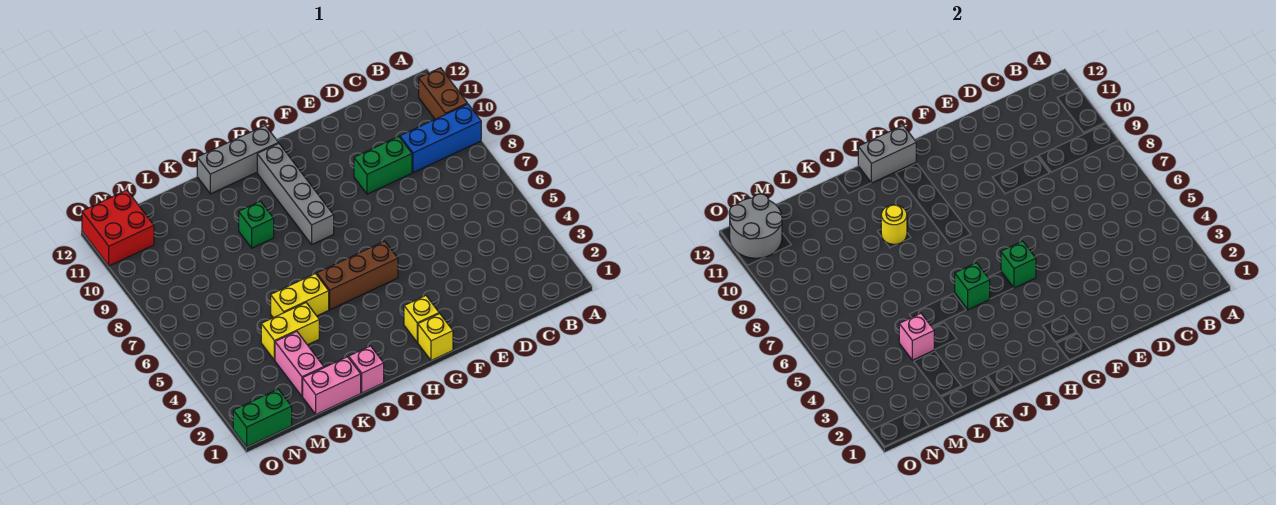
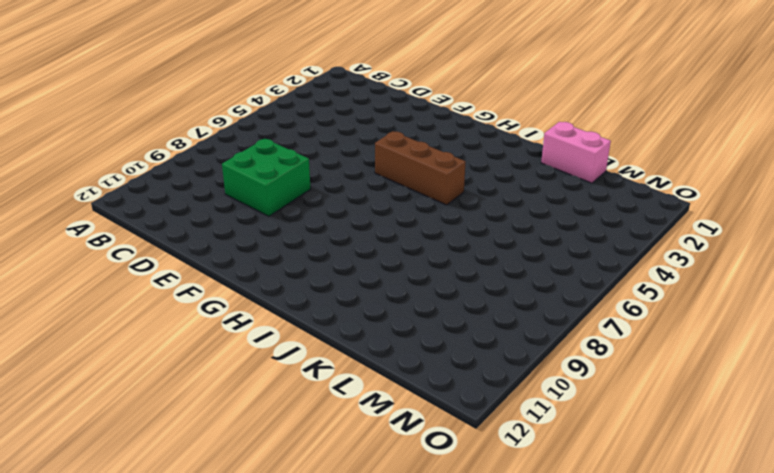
green brick D8:E9 level 1 -> green brick D9:E9 level 1
none -> blue brick A9:C9 level 1
none -> brown brick A10:A11 level 1
none -> yellow brick G1 level 1

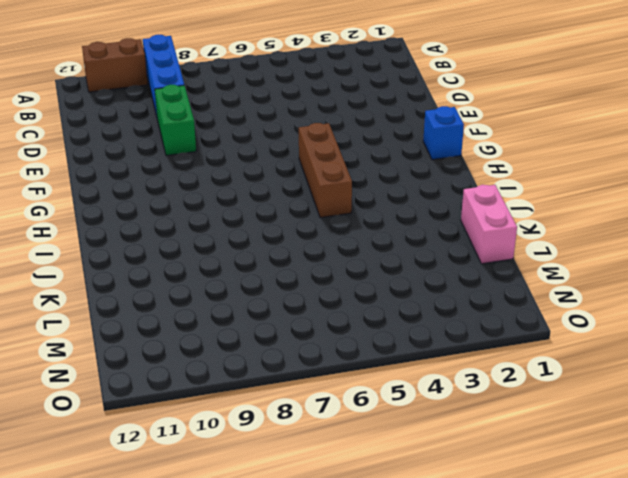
blue brick G1 level 1 -> yellow brick G1 level 1
none -> yellow brick G2 level 1
none -> grey brick H8:H11 level 1
none -> grey brick H12:J12 level 1

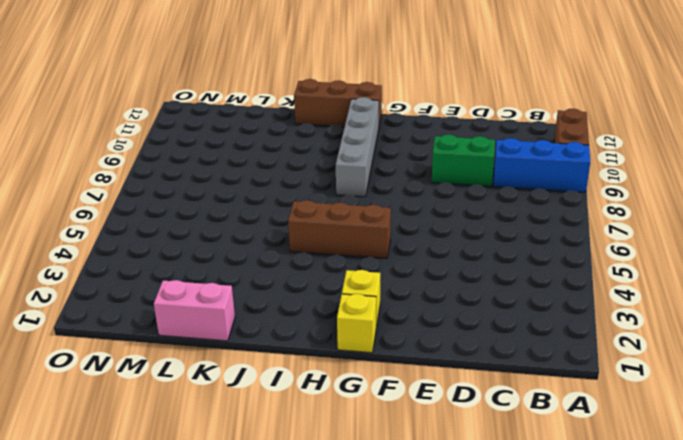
brown brick H12:J12 level 1 -> grey brick H12:J12 level 1
none -> pink brick J1 level 1
none -> yellow brick J5:K5 level 1
none -> green brick J9 level 1

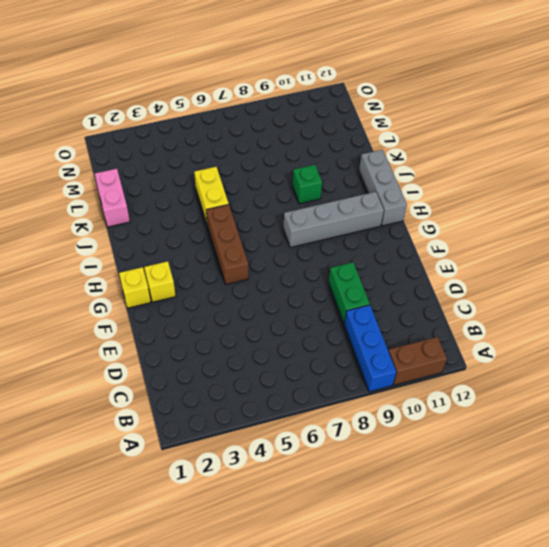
none -> pink brick J1 level 1
none -> yellow brick K4:L4 level 1
none -> pink brick L2:L3 level 1

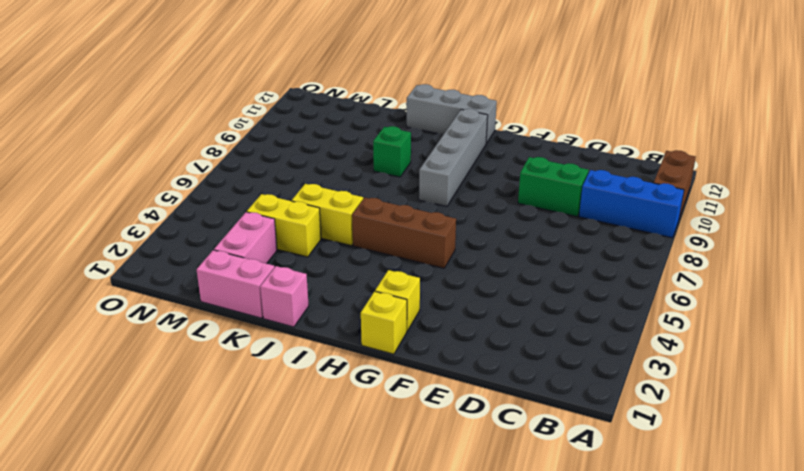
none -> green brick N1:O1 level 1
none -> red brick N11:O12 level 1
none -> green brick G5 level 2

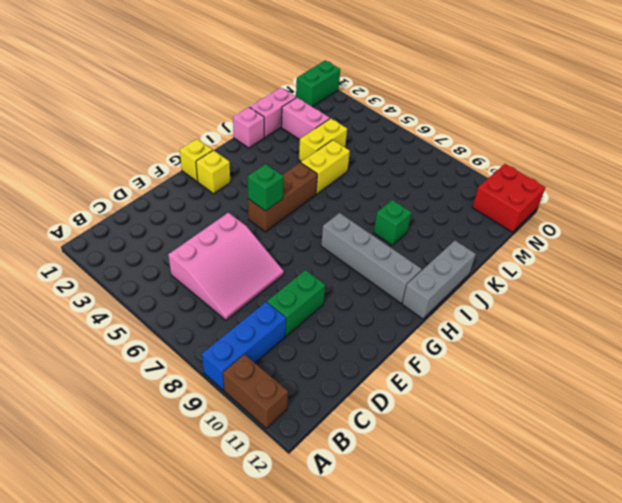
pink slope C5:E7 level 1 top 5 -> none
none -> grey brick H12:I12 level 2
none -> green brick I5 level 2
none -> yellow round brick J9 level 2

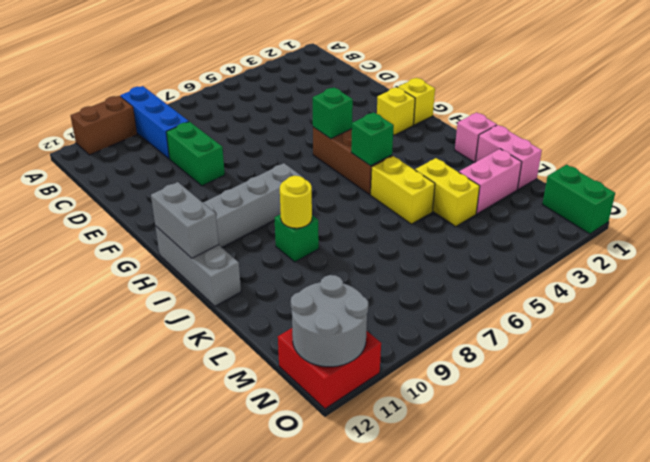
none -> pink brick L4 level 2

